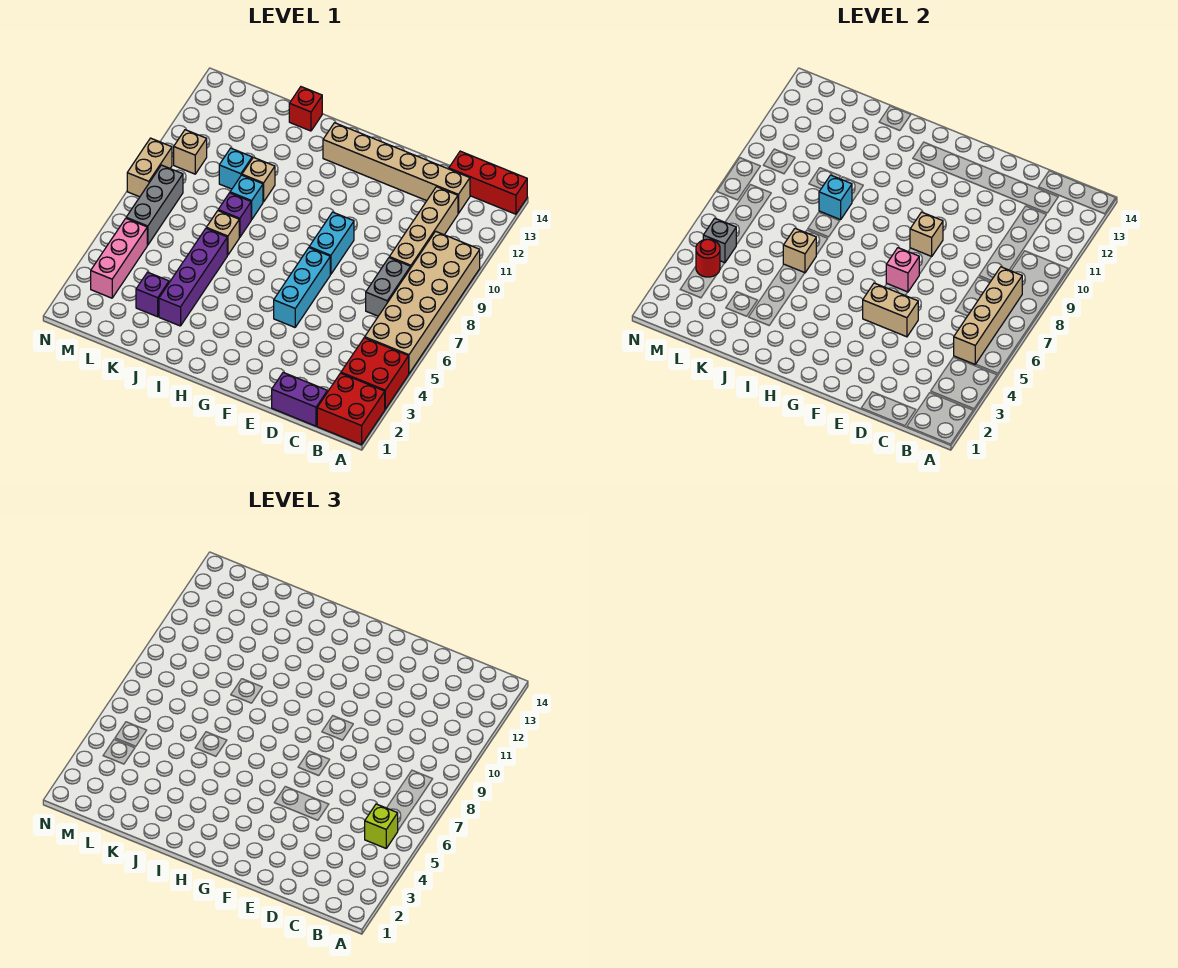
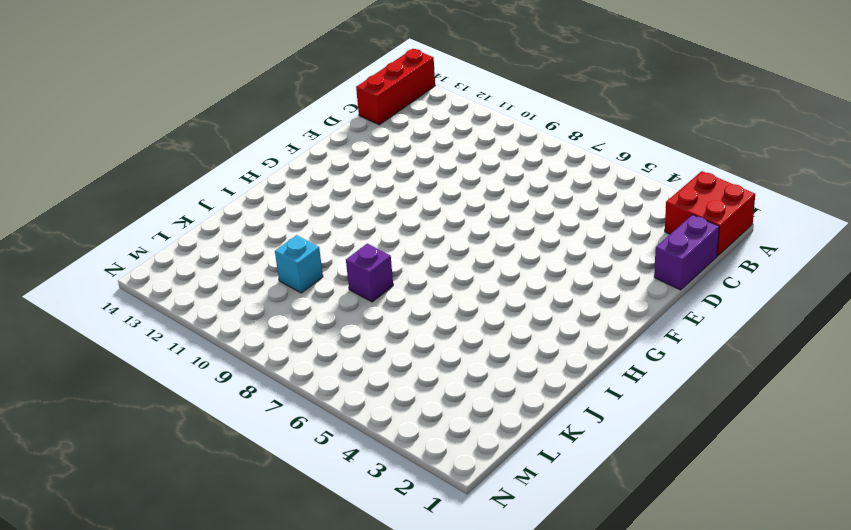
none -> red brick A3:B4 level 1
none -> tan brick A5:B10 level 1
none -> grey brick C7:C8 level 1
none -> tan brick C9:C12 level 1

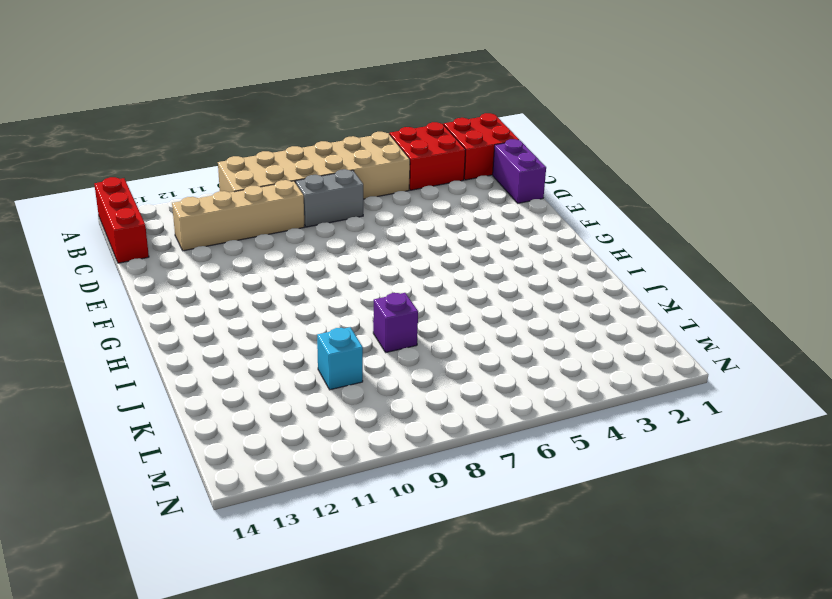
none -> tan brick C13:H13 level 1
none -> cyan brick F5:F7 level 1
none -> cyan brick F8:F9 level 1
none -> purple brick J3:J6 level 1

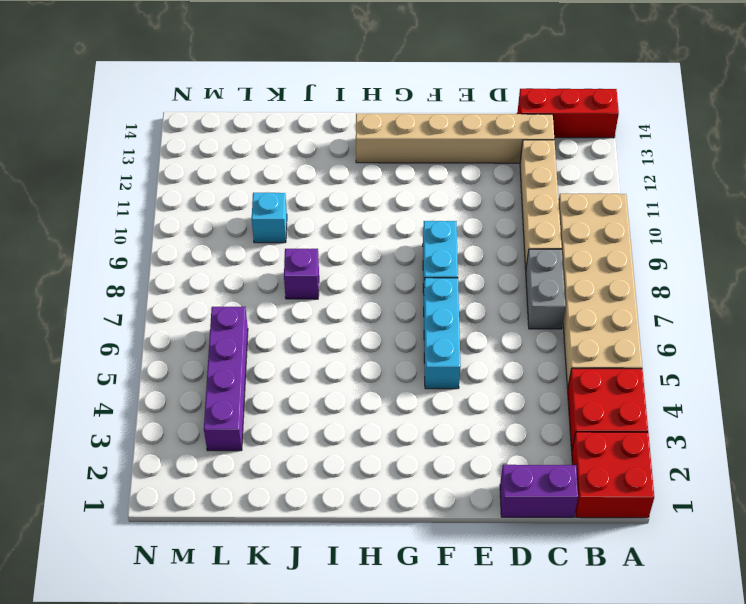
purple brick L3:L6 level 1 -> purple brick J3:J6 level 1
none -> tan brick J7 level 1
none -> cyan brick J9 level 1
none -> tan brick J10 level 1
none -> red brick J14 level 1

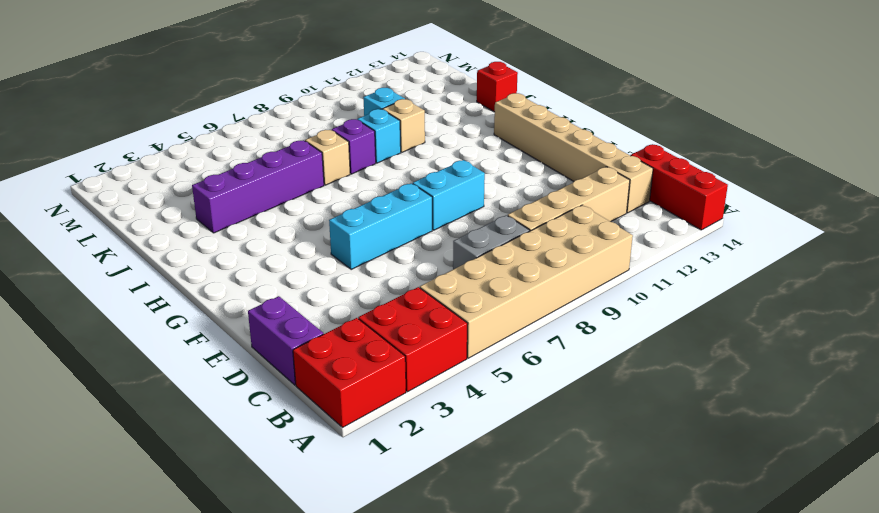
none -> purple brick K3 level 1
none -> pink brick M3:M5 level 1
none -> grey brick M6:M8 level 1
none -> tan brick M10 level 1

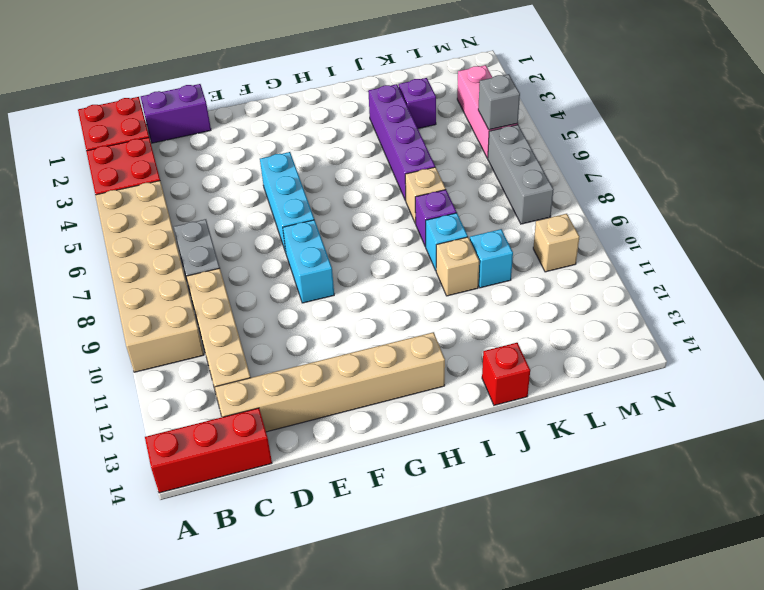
none -> tan brick N8:N9 level 1
none -> tan brick B5:B8 level 2
none -> tan brick E5:F5 level 2
none -> pink brick F7 level 2

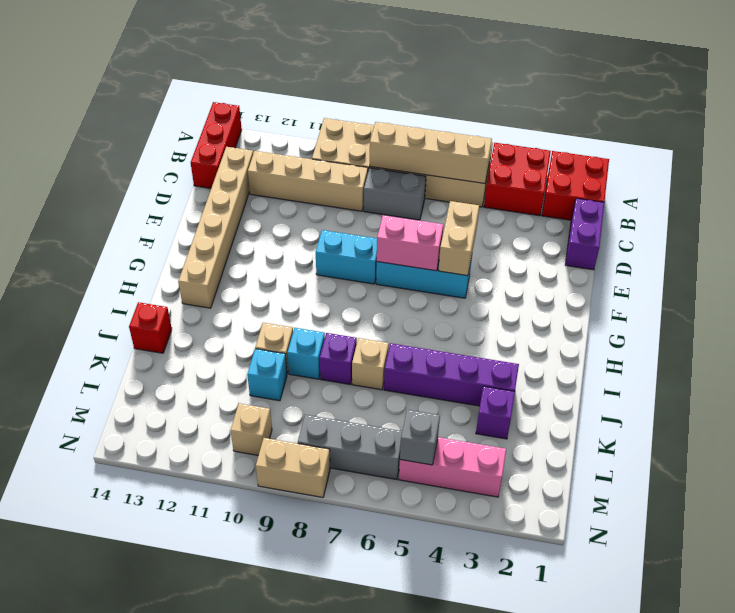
pink brick F6:F7 level 2 -> pink brick F7 level 2
none -> tan brick F9 level 2
none -> tan brick J6 level 2
none -> cyan brick J9 level 2
none -> red round brick M4 level 2

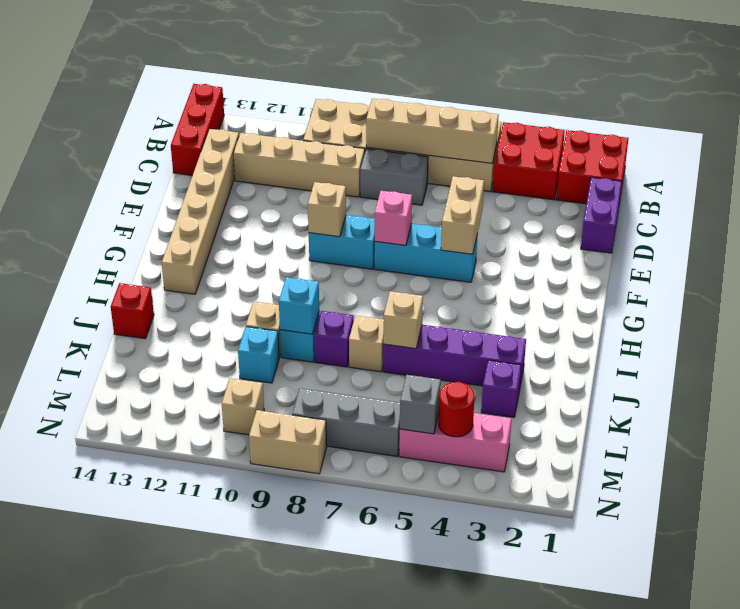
none -> lime brick B5 level 3

